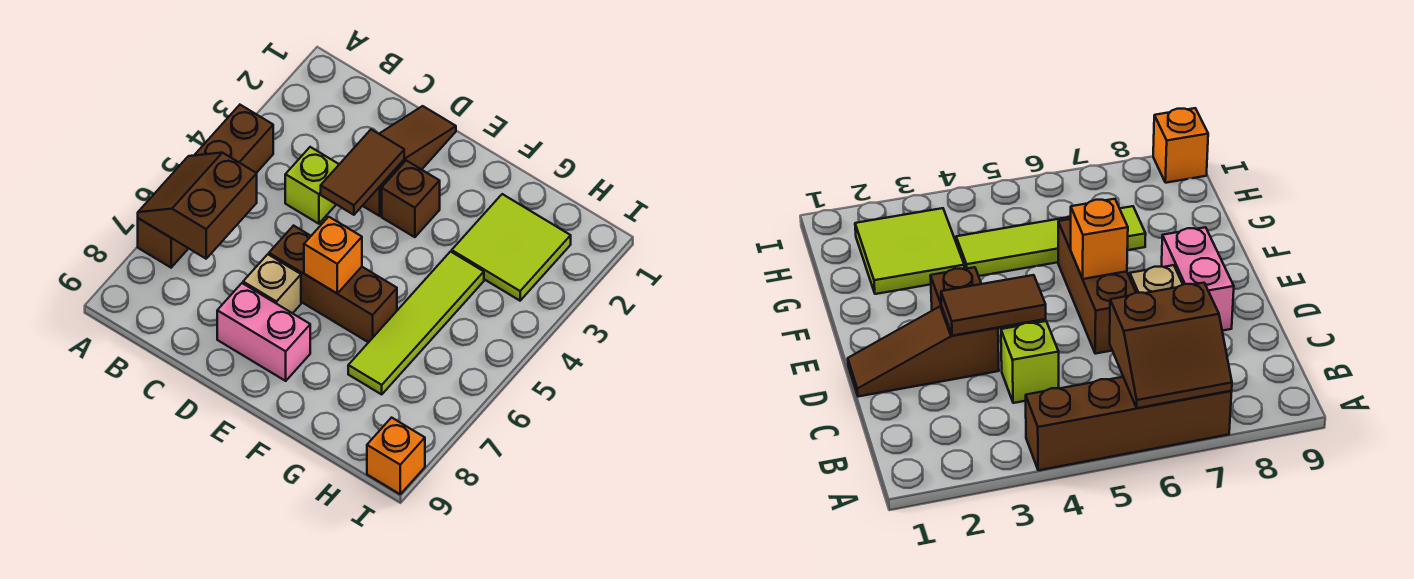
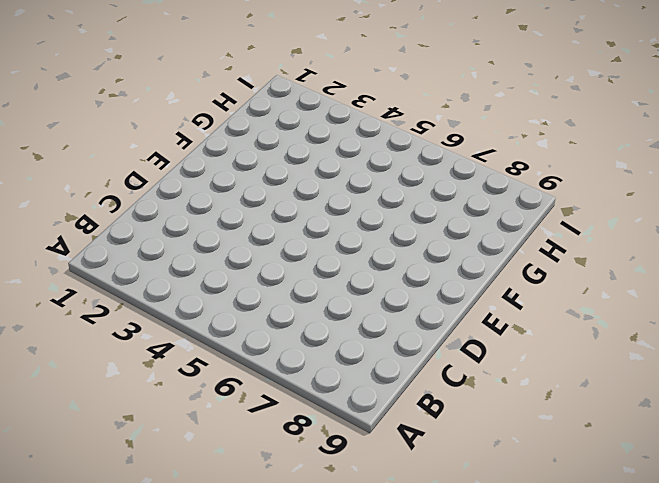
none -> brown brick A4:A7 level 1
none -> lime brick C4 level 1
none -> brown slope D1:D3 level 1 top 3

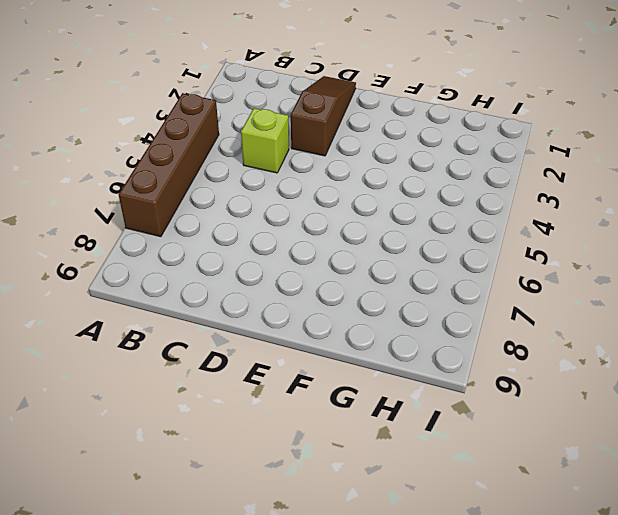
none -> brown brick D6:F6 level 1
none -> tan brick D7 level 1
none -> pink brick D8:E8 level 1

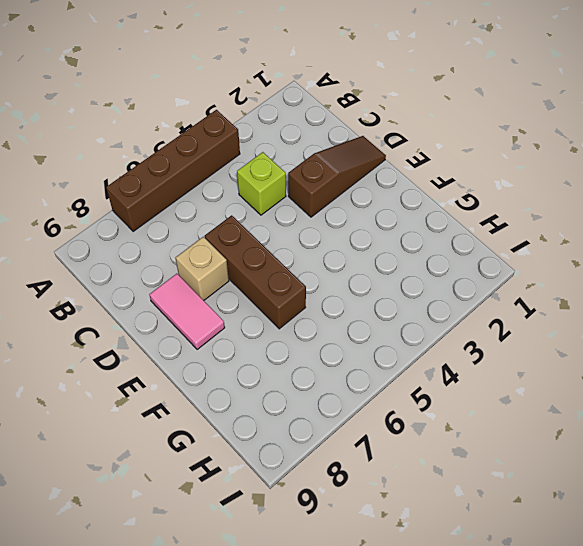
pink tile D8:E8 level 1 -> pink brick D8:E8 level 1
none -> brown brick E3 level 1
none -> lime tile G2:H3 level 1
none -> lime tile G4:G7 level 1

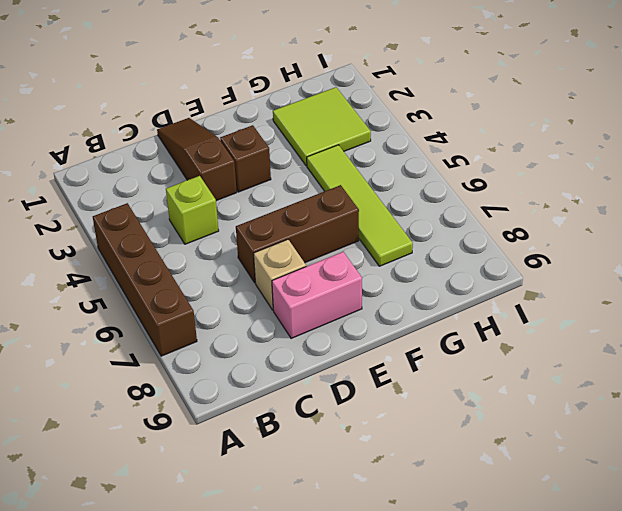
none -> orange brick I9 level 1
none -> brown slope A6:B7 level 2 top B
none -> brown tile D3:D4 level 2

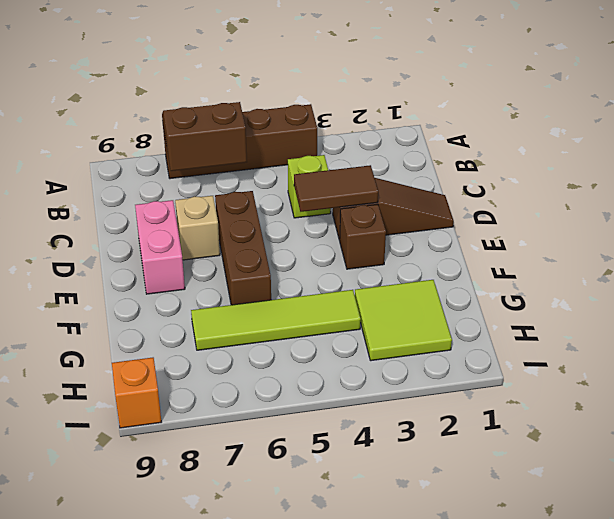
none -> orange brick E6 level 2

